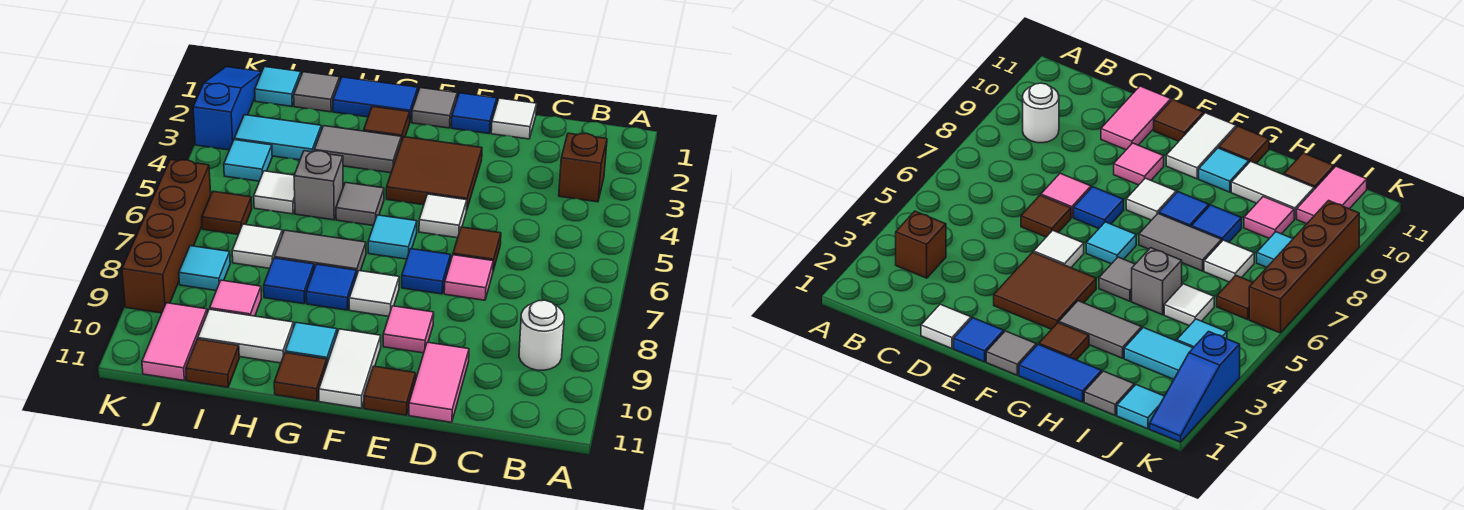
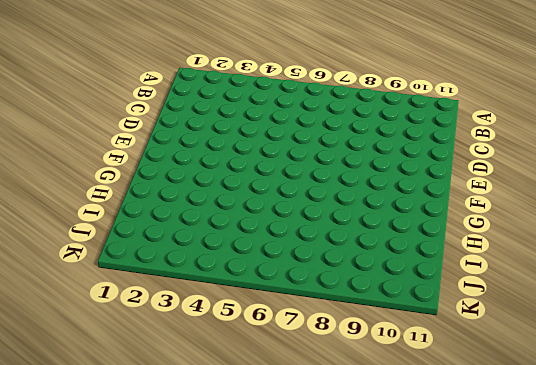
none -> brown brick B3 level 1
none -> white round brick B9 level 1
none -> white tile D1 level 1
none -> brown tile D6 level 1

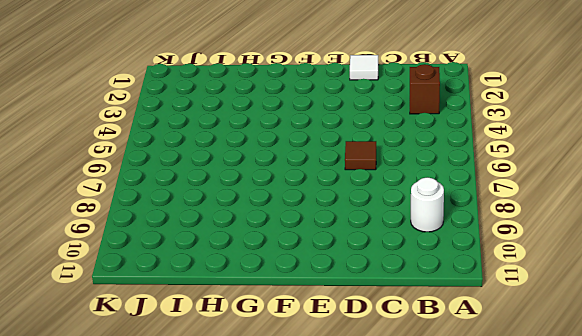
none -> pink tile D7 level 1
none -> pink tile D10:D11 level 1
none -> blue tile E1 level 1
none -> brown tile E3:F4 level 1

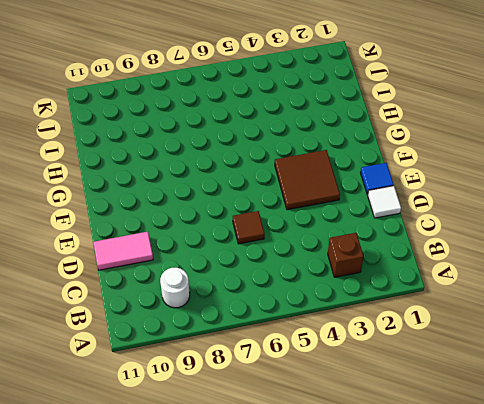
none -> pink tile D7 level 1
none -> white tile E5 level 1
none -> blue tile E7 level 1
none -> pink tile E9 level 1

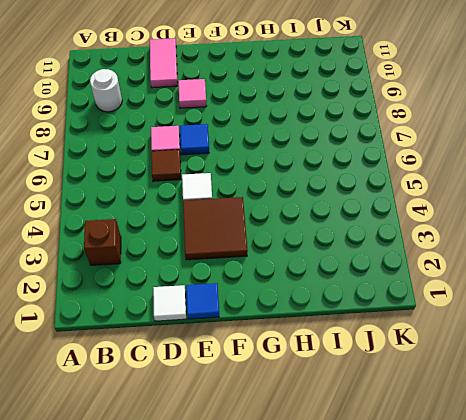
none -> brown tile E11 level 1
none -> grey tile F1 level 1
none -> cyan tile F6 level 1
none -> white tile F8 level 1

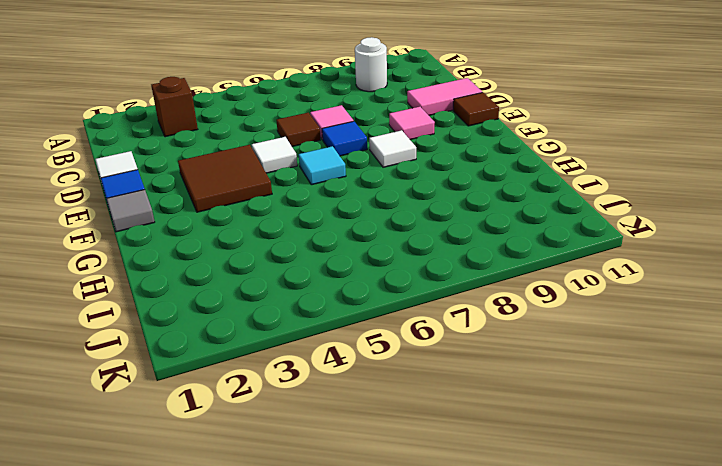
none -> white tile F10:F11 level 1
none -> blue tile G1:H1 level 1
none -> brown tile G2 level 1
none -> grey tile G3:H3 level 1

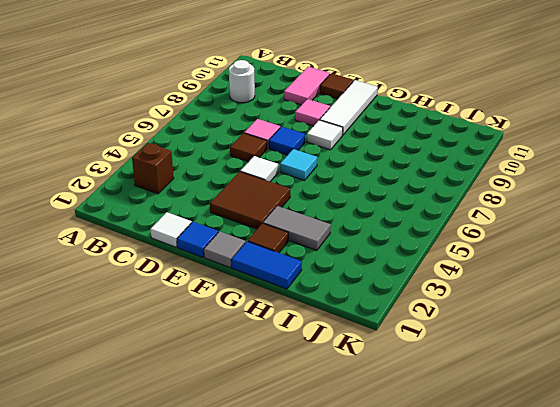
white tile F9:F11 level 1 -> white tile F10:F11 level 1
none -> grey tile G5 level 1
none -> grey tile G7:H7 level 1
none -> blue tile G8 level 1
none -> cyan tile G10 level 1

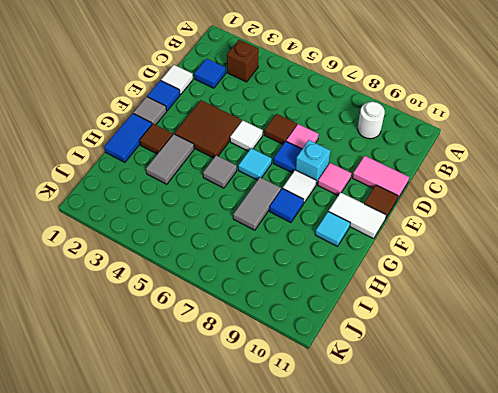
blue tile C2 level 1 -> blue tile H8 level 1
cyan brick E8 level 1 -> none
none -> brown tile G11 level 1
none -> grey brick H5 level 1
none -> white tile H10:I10 level 1
none -> grey tile I1 level 1

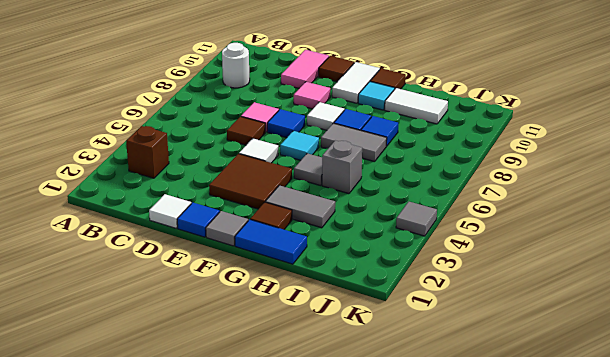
grey tile K4 level 1 -> grey tile I1 level 1
none -> cyan tile I3:J3 level 1
none -> white tile I5 level 1
none -> white tile I7 level 1
none -> pink tile I9 level 1

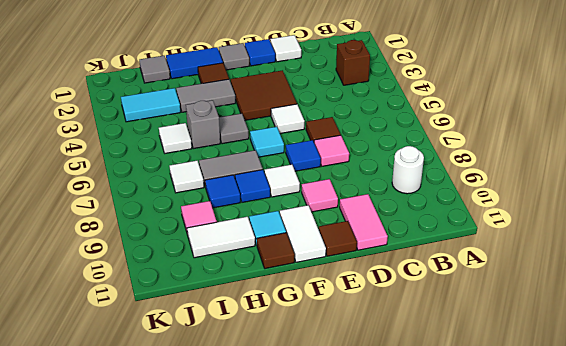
none -> brown tile I11 level 1
none -> cyan tile J1 level 1
none -> cyan tile J4 level 1
none -> brown tile J6 level 1

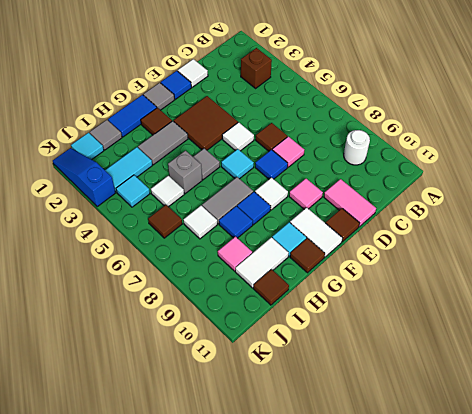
none -> cyan tile J8 level 1
none -> pink tile J10:J11 level 1
none -> brown brick K6:K9 level 1

